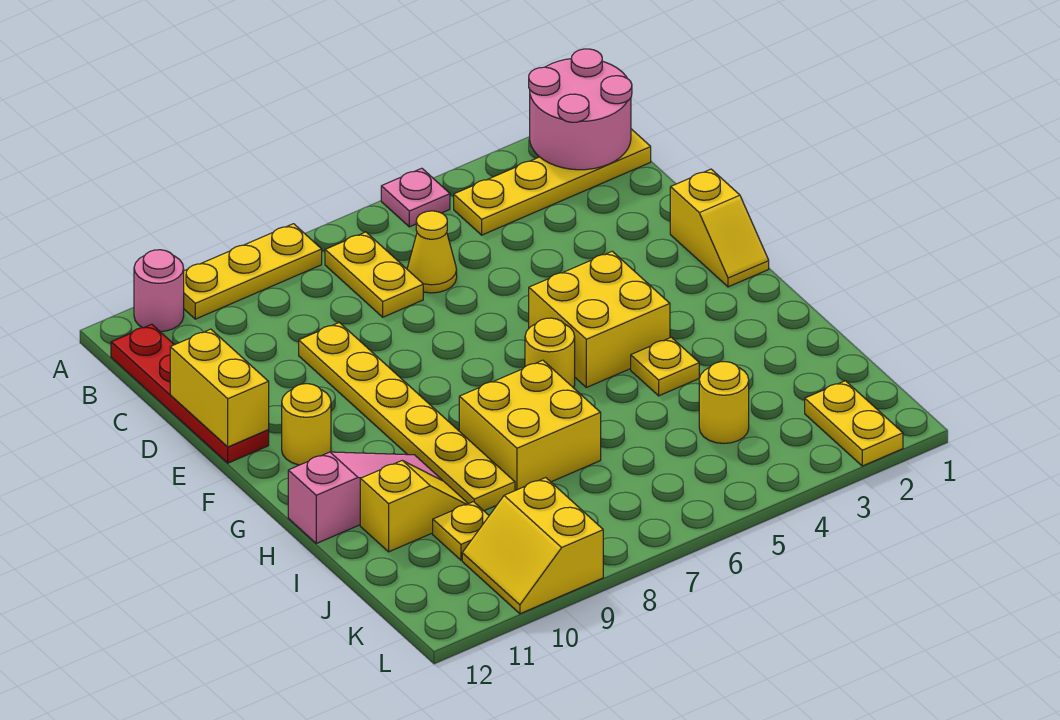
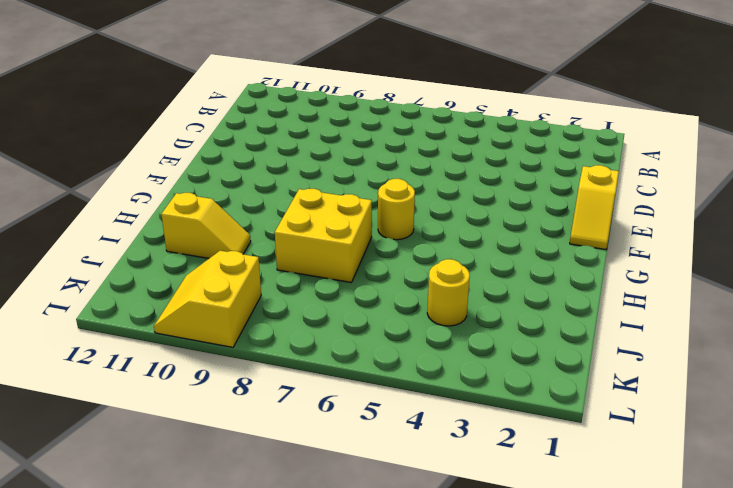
none -> pink plate A5 level 1
none -> yellow plate A8:A10 level 1
none -> pink round brick A11 level 1

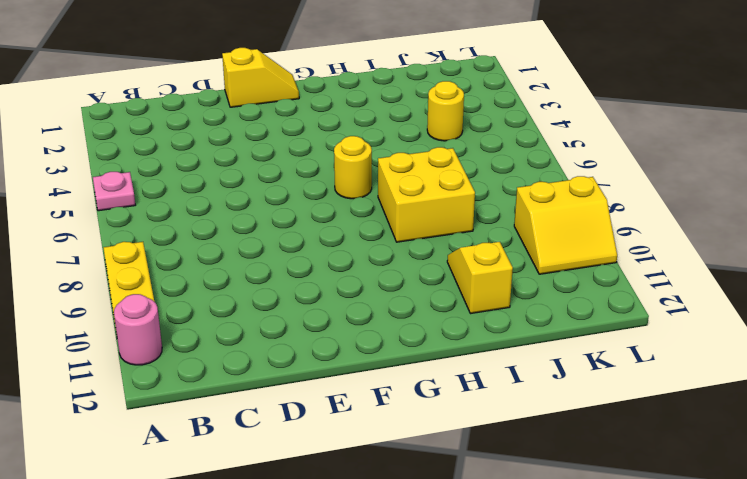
none -> yellow plate B1:B4 level 1
none -> yellow plate B7:C7 level 1
none -> red plate B12:E12 level 1

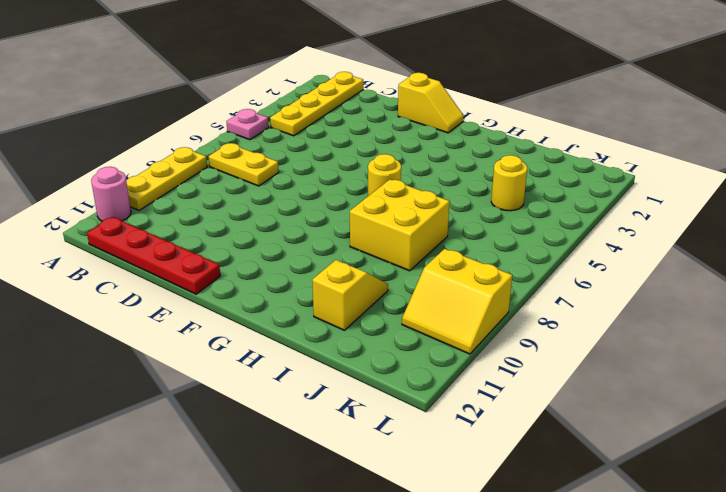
none -> yellow cone C6 level 1
none -> yellow plate D9:I9 level 1
none -> yellow brick F4:G5 level 1

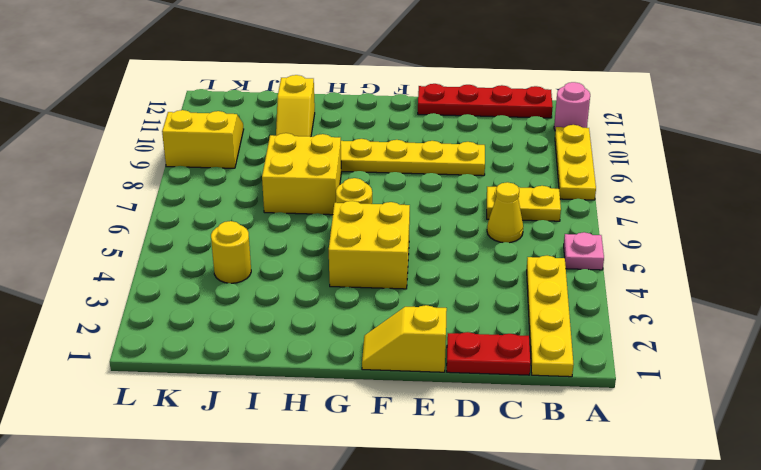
red plate C1:D1 level 1 -> none
none -> yellow round brick F11 level 1
none -> yellow plate H4 level 1
none -> pink slope H10:H12 level 1 top 12

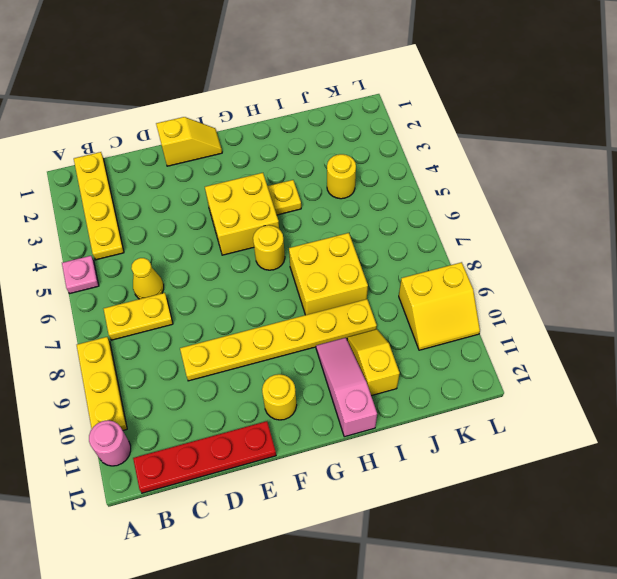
none -> yellow plate J10 level 1
none -> yellow plate K2:L2 level 1
none -> pink round brick A1:B2 level 2

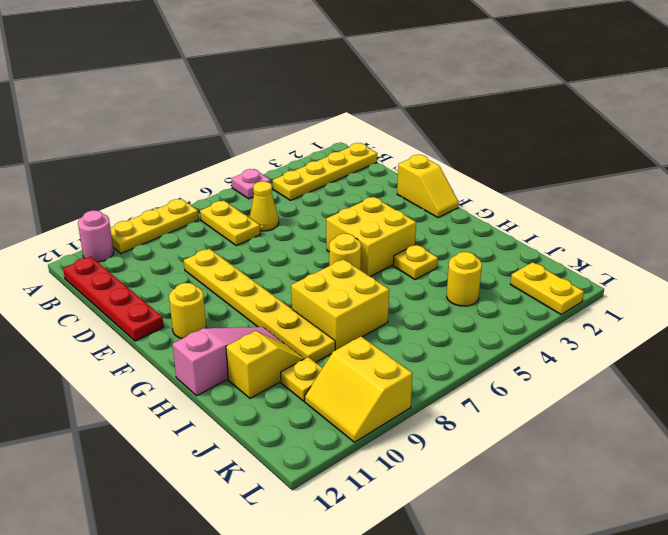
none -> pink round brick A1:B2 level 2
none -> yellow brick D12:E12 level 2

